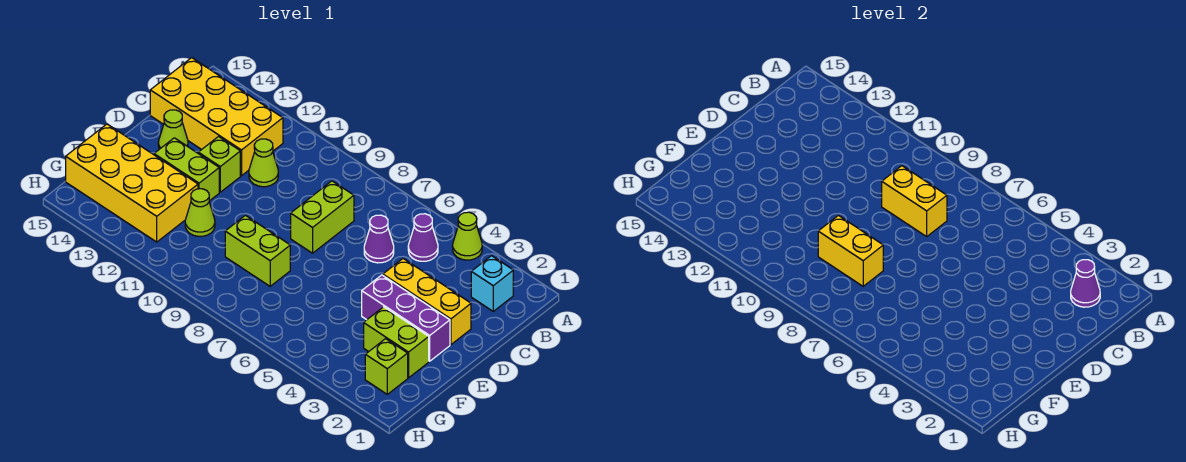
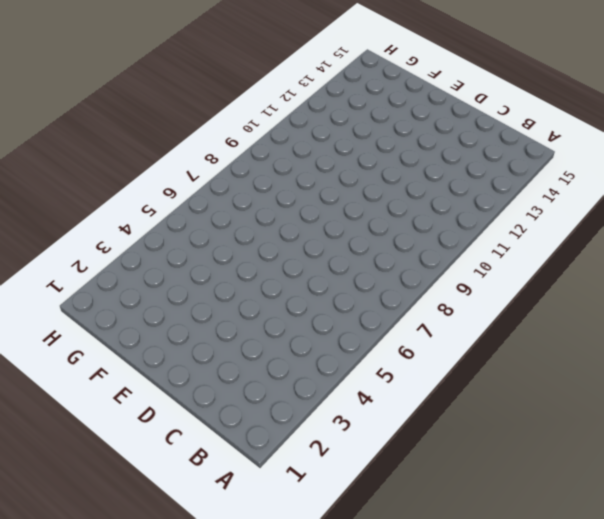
none -> lime cone A4 level 1
none -> cyan brick B2 level 1
none -> purple cone B5 level 1

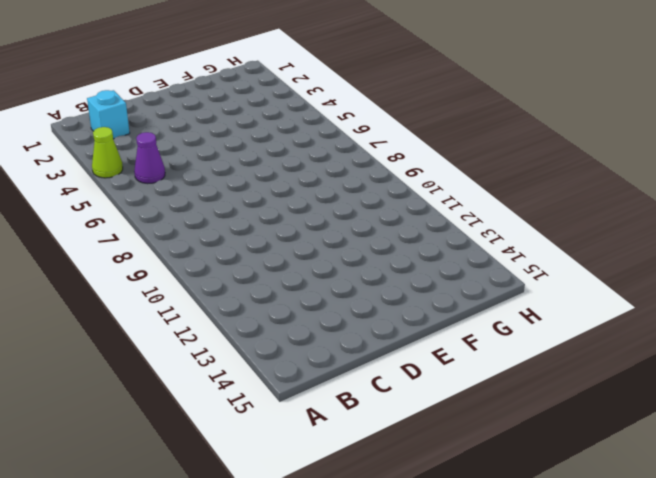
none -> yellow brick B12:C15 level 1
none -> purple cone C6 level 1
none -> lime brick C8:D8 level 1

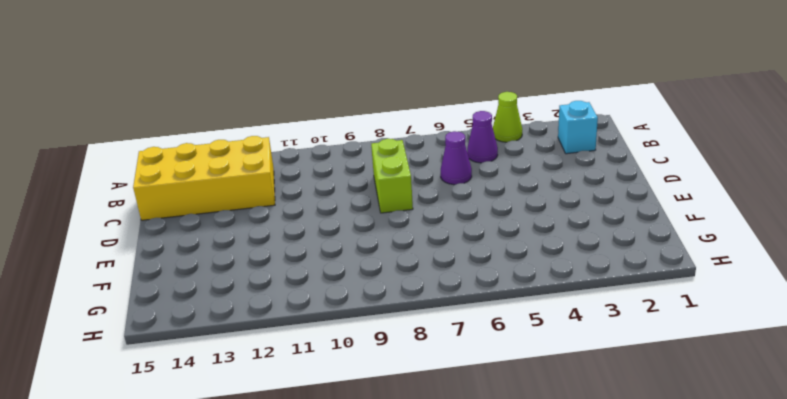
none -> lime cone C11 level 1
none -> yellow brick D2:D4 level 1
none -> lime brick D12 level 1

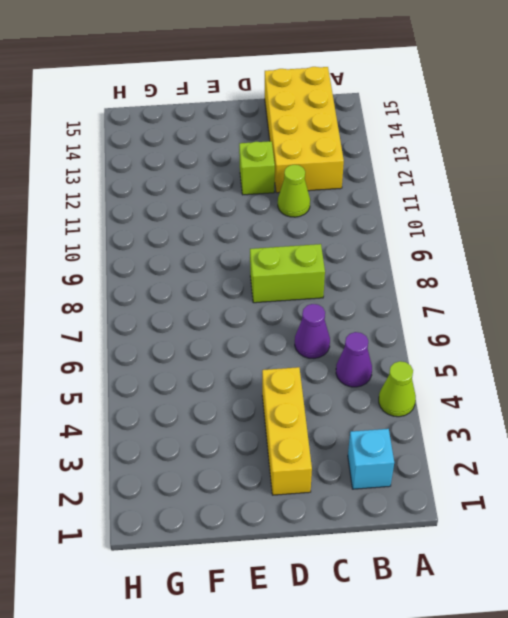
none -> lime cone D14 level 1
none -> purple brick E2:E4 level 1
none -> lime brick E12:E13 level 1

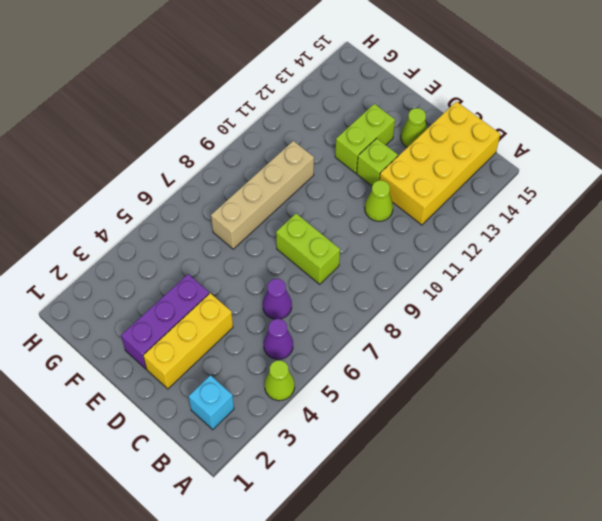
tan brick F7:F10 level 1 -> lime brick F8:F9 level 1
none -> lime brick F2:F3 level 1
none -> lime cone F11 level 1
none -> yellow brick F12:G15 level 1

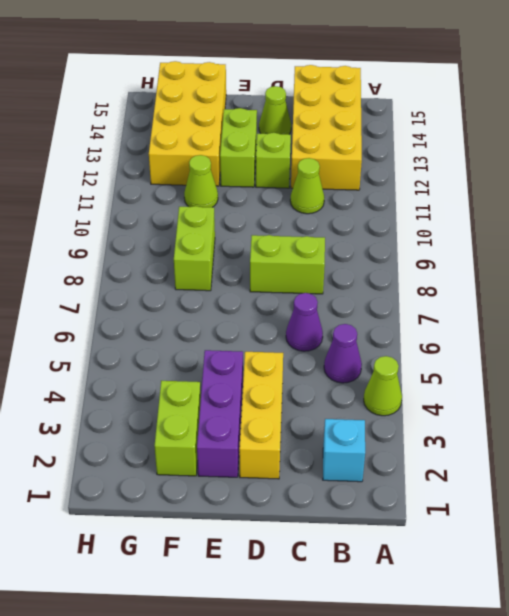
none -> lime brick G2 level 1
none -> purple cone B2 level 2
none -> yellow brick C8:C9 level 2

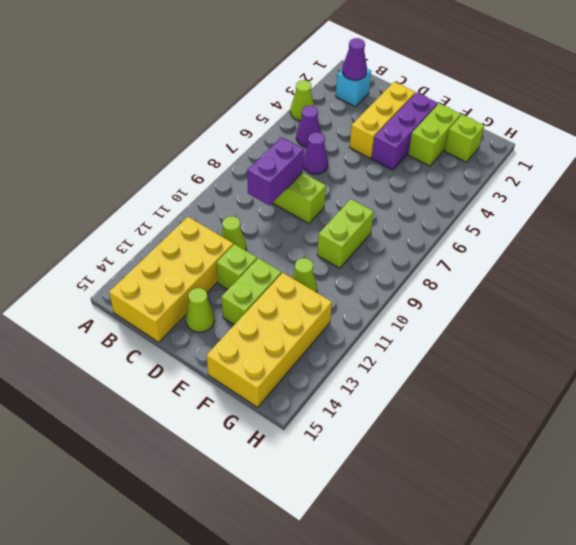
purple brick C8:C9 level 2 -> yellow brick C8:C9 level 2
none -> yellow brick F8:F9 level 2

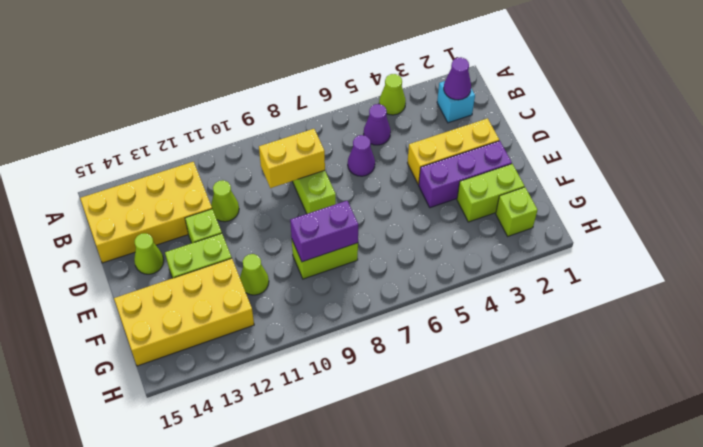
purple brick F8:F9 level 2 -> yellow brick F8:F9 level 2

